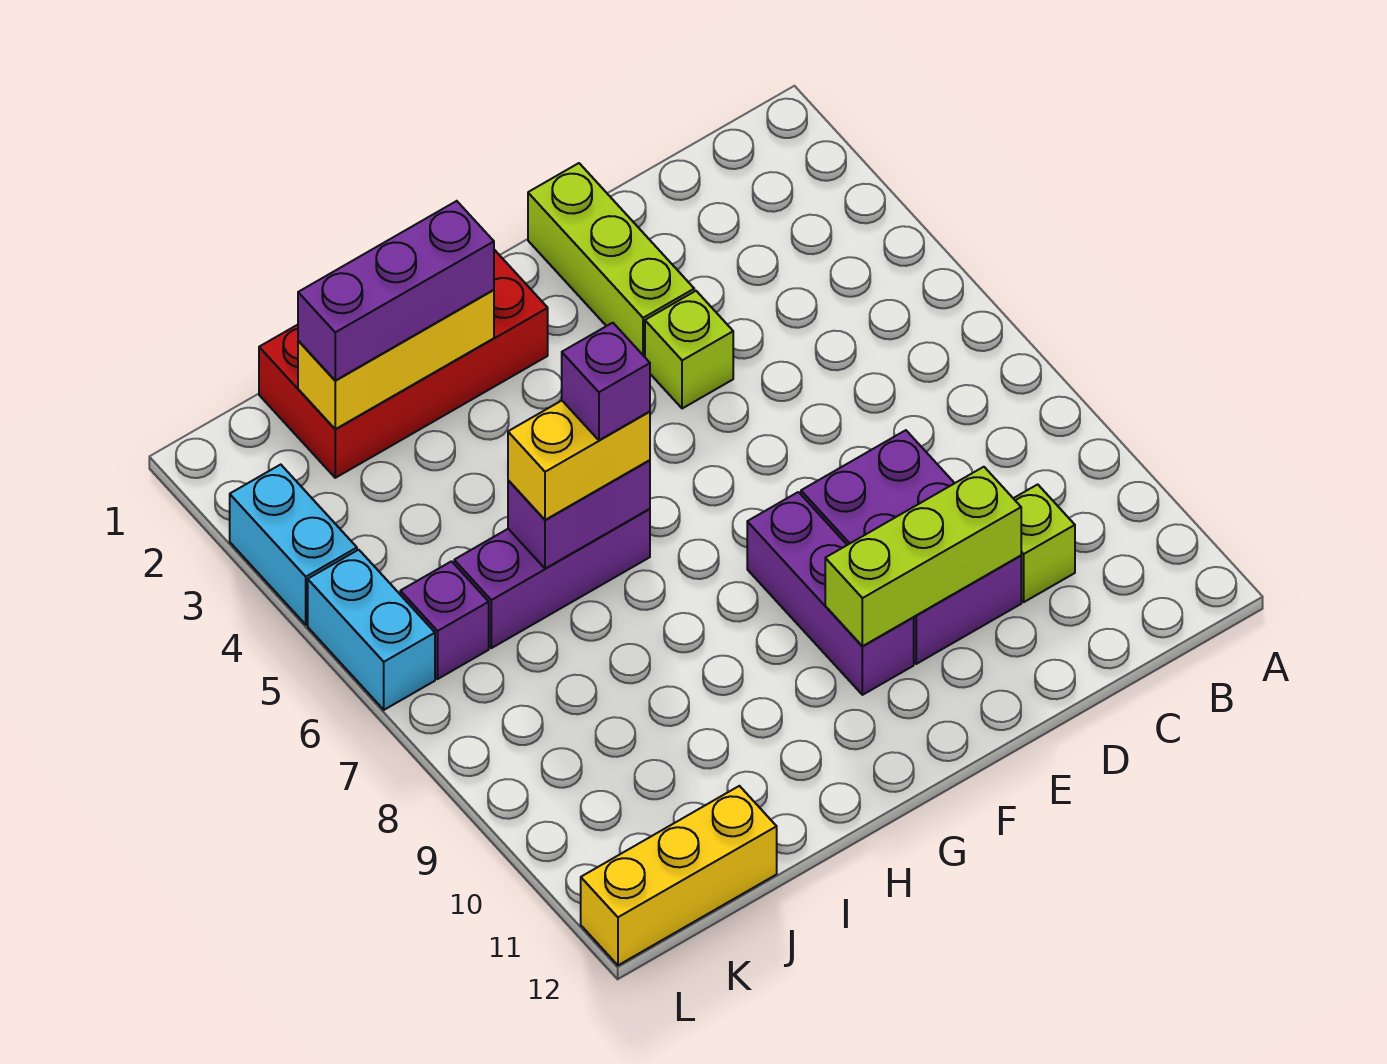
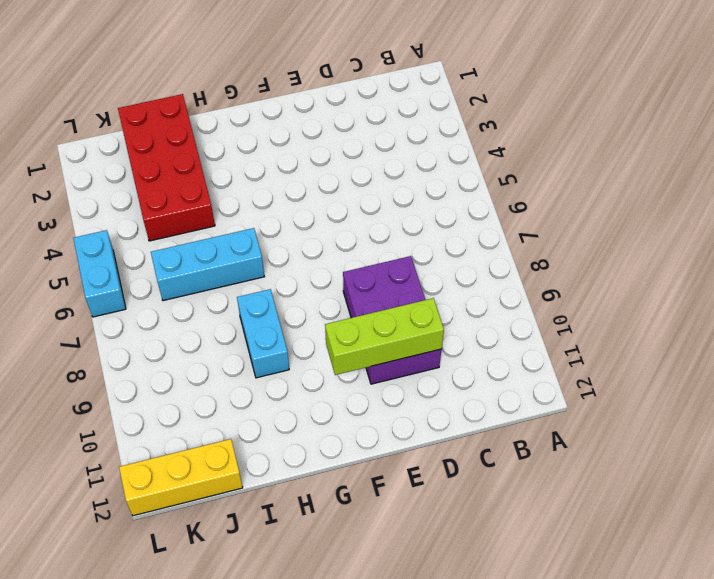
cyan brick H6:J6 level 1 -> purple brick H6:J6 level 1
cyan brick H8:H9 level 1 -> cyan brick L3:L4 level 1
red brick I1:J4 level 1 -> red brick G1:J2 level 1
none -> lime brick C10 level 1
none -> lime brick E1:E3 level 1
none -> lime brick E4 level 1

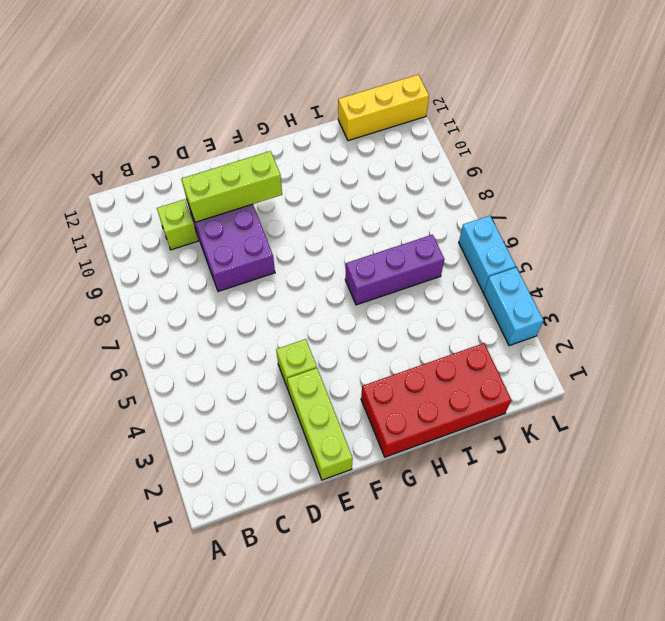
none -> purple brick F8:F10 level 1
none -> purple brick K6 level 1
none -> yellow brick H2:J2 level 2

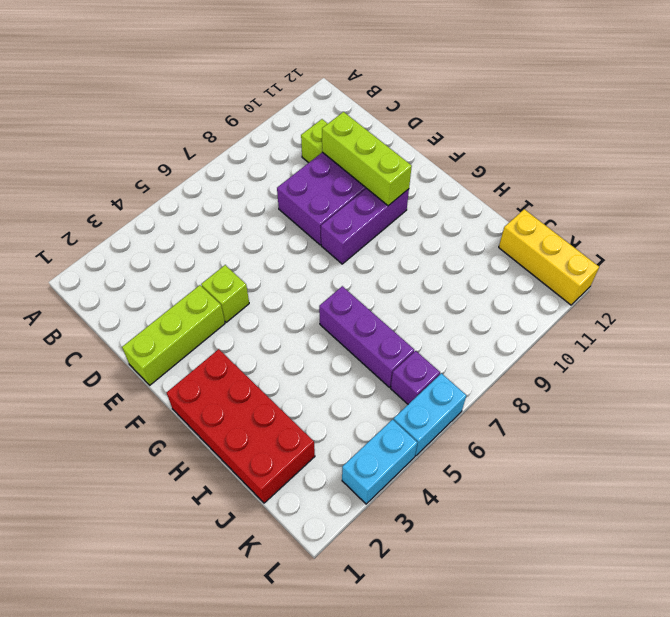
none -> yellow brick H2:J2 level 2
none -> purple brick H6:I6 level 2
none -> purple brick H2:J2 level 3

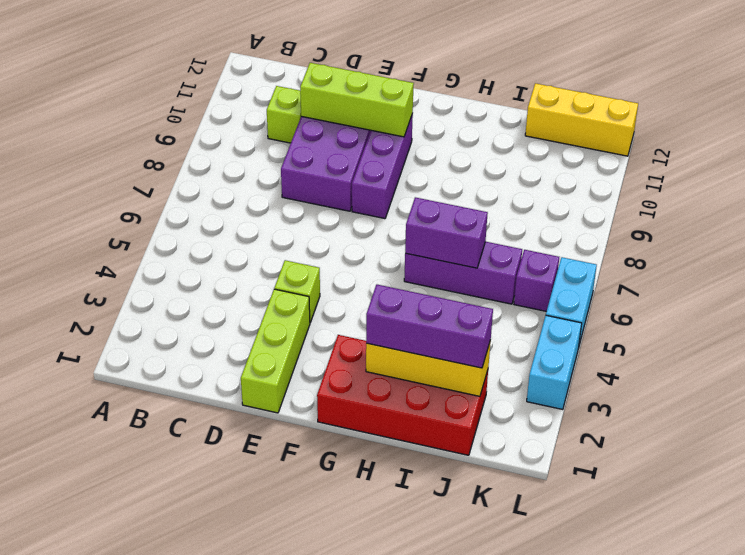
none -> yellow brick H6:I6 level 3
none -> purple brick H6 level 4

